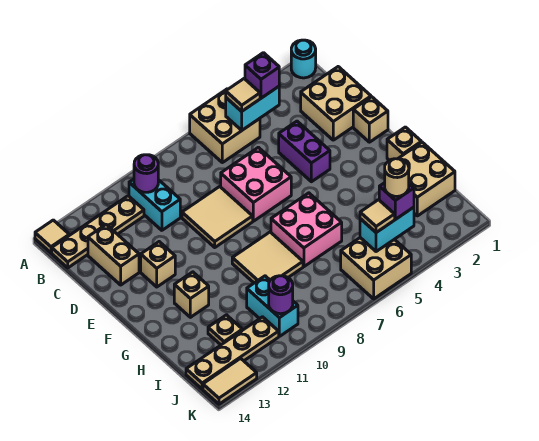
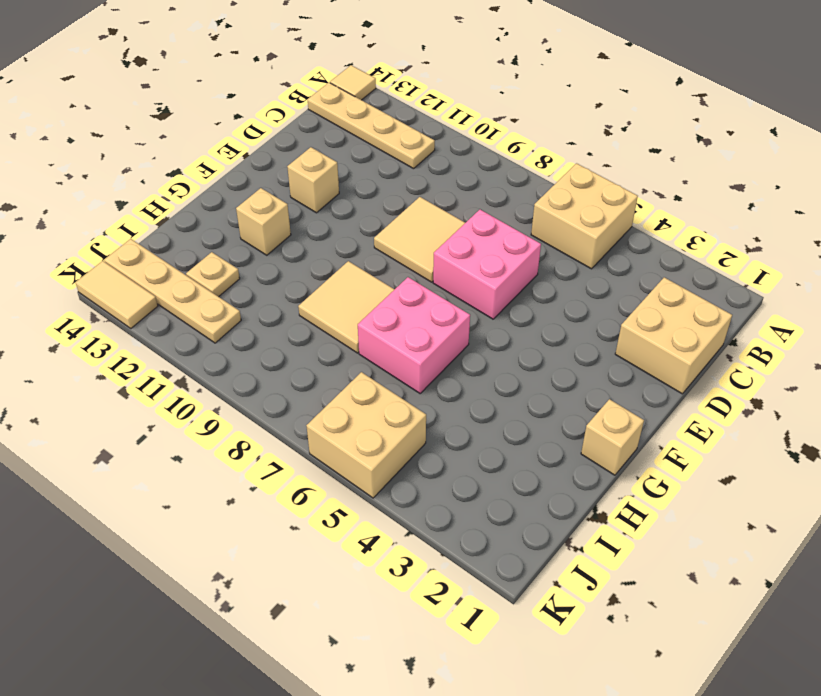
none -> cyan round brick A1 level 1
none -> cyan brick B10:C10 level 1
none -> tan brick C13:D13 level 1
none -> purple brick D4:E4 level 1

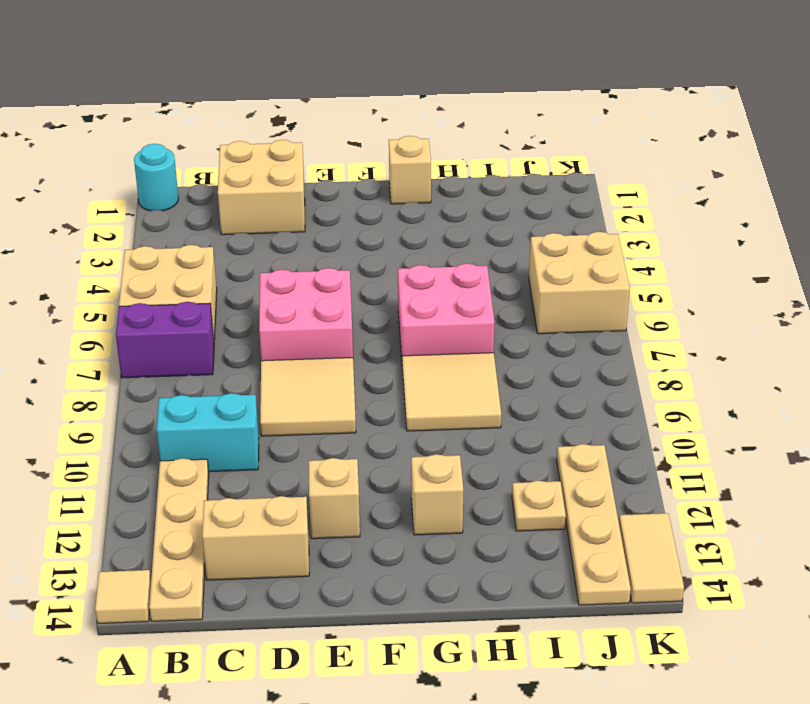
purple brick A7:B7 level 1 -> purple brick D4:E4 level 1
none -> tan brick E1 level 1
none -> tan brick H1:I2 level 1
none -> cyan brick I10:J10 level 1
none -> cyan brick B4:B5 level 2

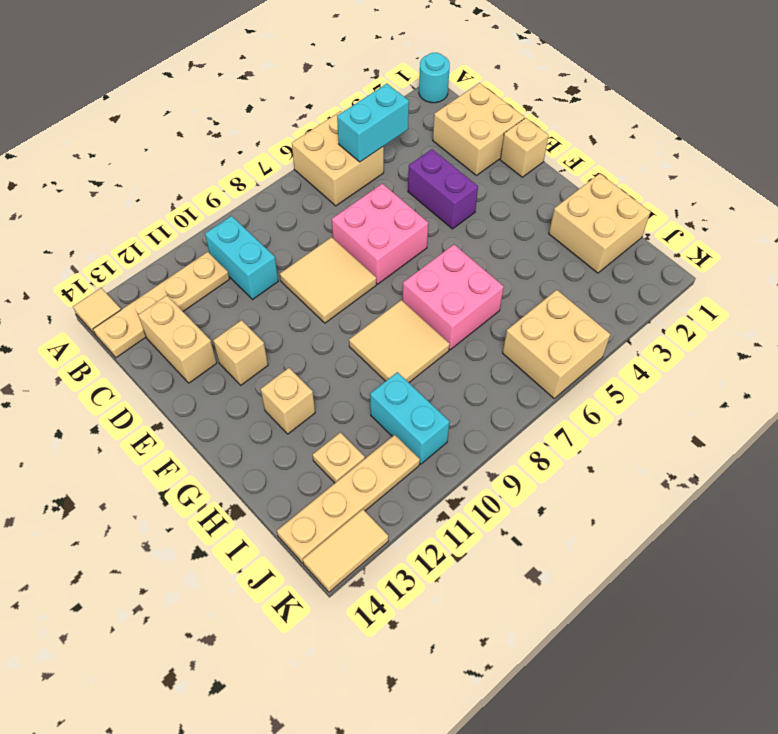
none -> tan brick G1 level 1
none -> purple round brick B10 level 2
none -> cyan brick J4:J5 level 2
none -> purple round brick J10 level 2

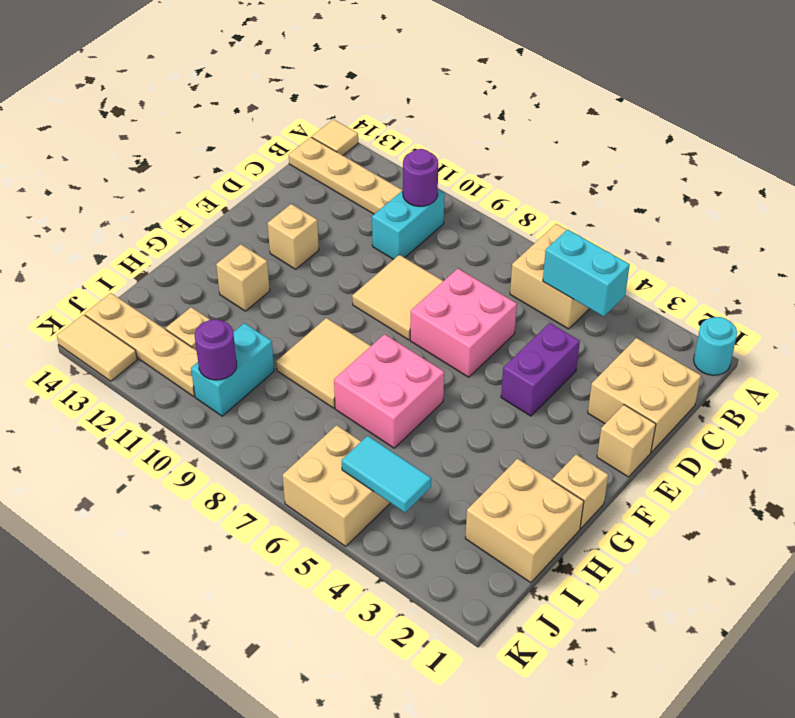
cyan tile J4:J5 level 2 -> cyan brick J4:J5 level 2
none -> tan brick C13:D13 level 1
none -> purple brick B4 level 3
none -> tan tile B5 level 3
none -> purple brick J4 level 3

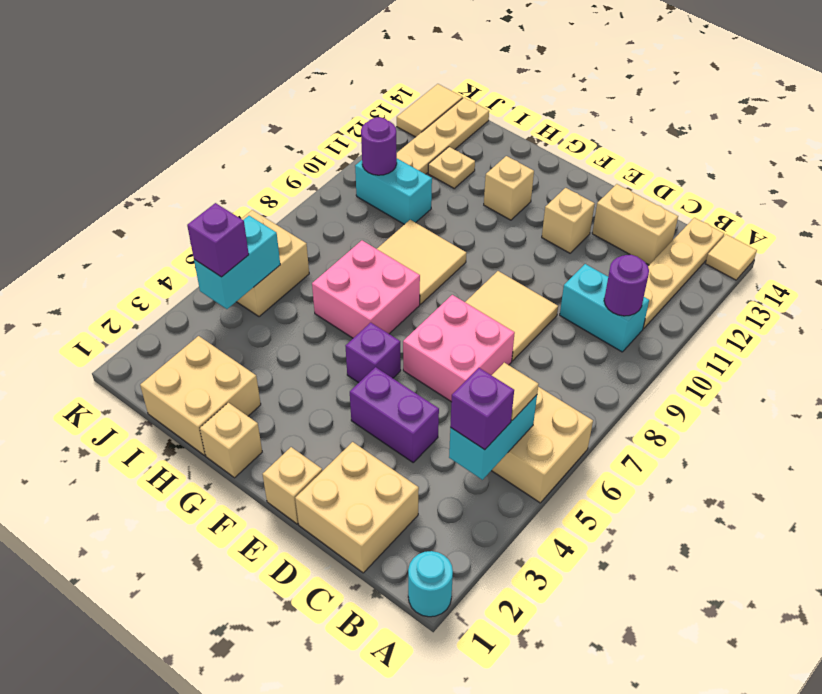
purple brick F5 level 1 -> none
none -> tan tile J5 level 3
none -> tan round brick J4 level 4

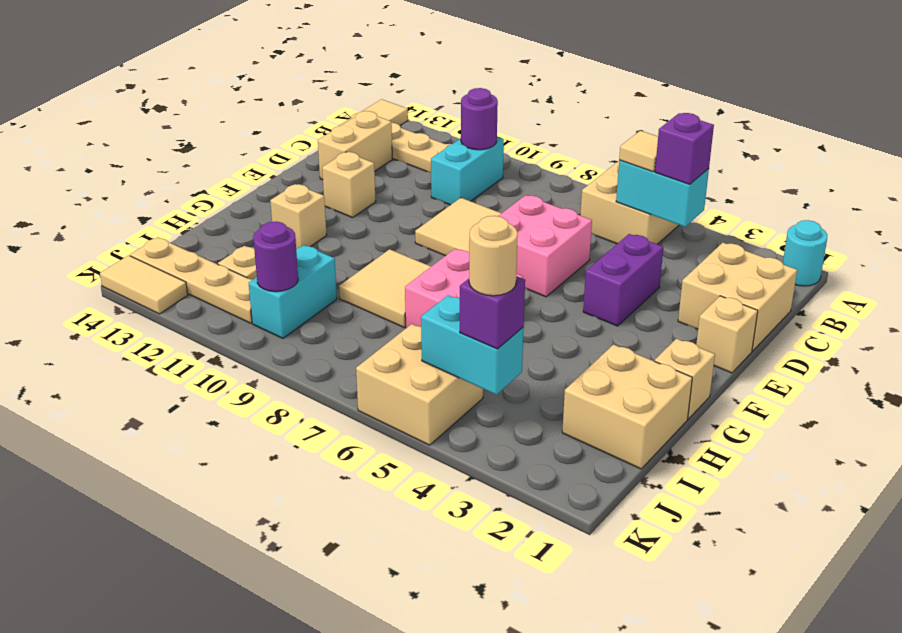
none -> tan tile J5 level 3

